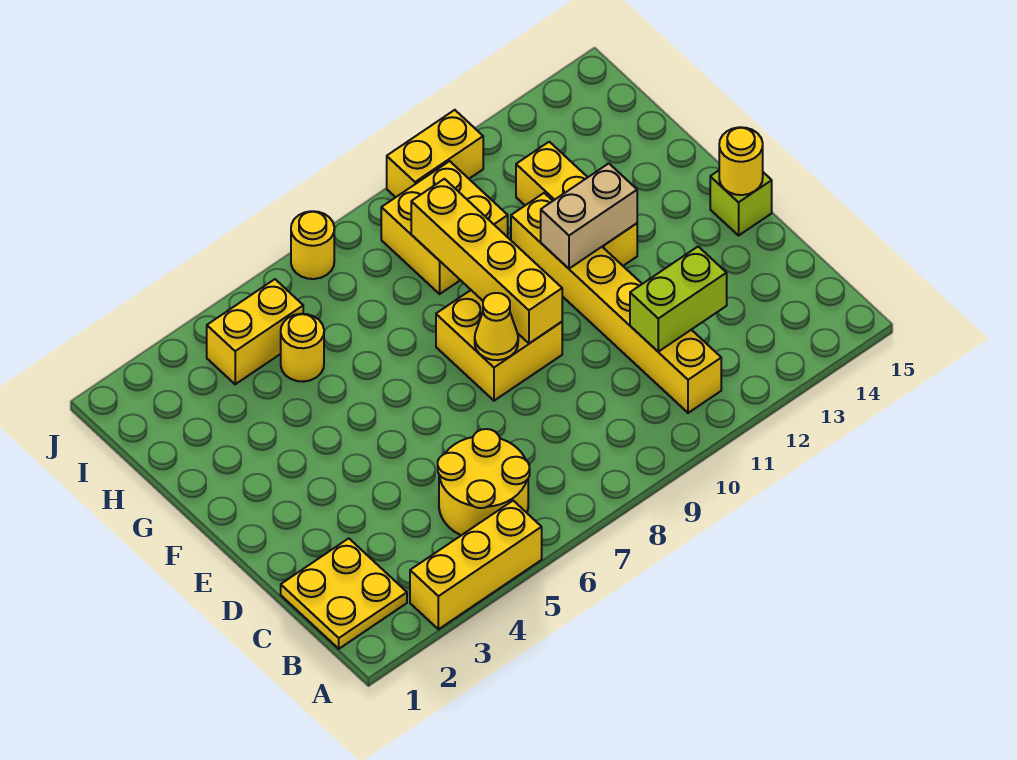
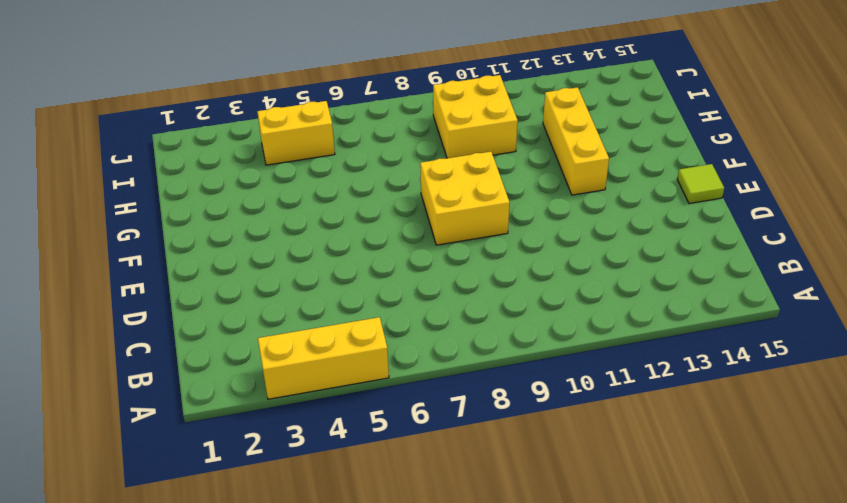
lime tile E15 level 1 -> lime brick E15 level 1
none -> yellow plate B1:C2 level 1
none -> yellow round brick B5:C6 level 1
none -> yellow brick B11:G11 level 1

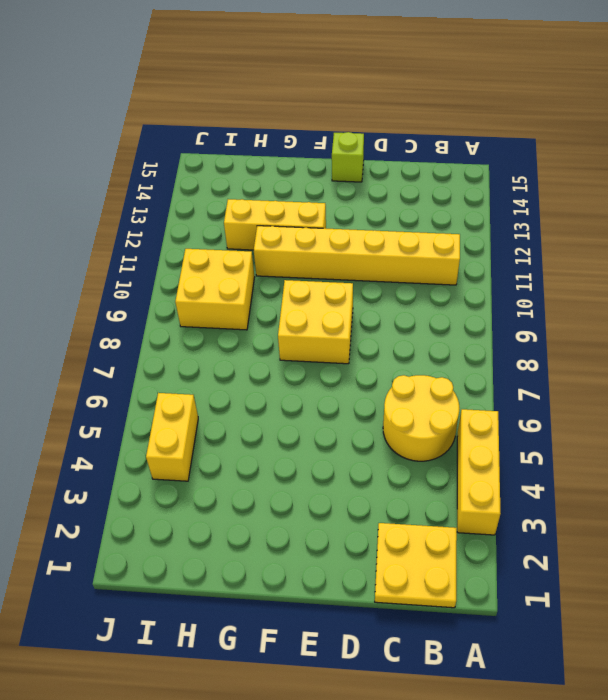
none -> yellow round brick H5 level 1
none -> yellow round brick J7 level 1
none -> yellow brick J10:J11 level 1

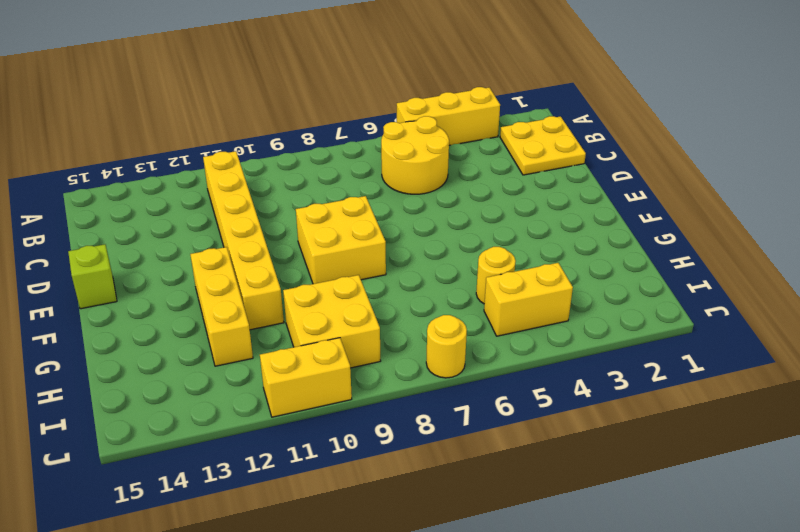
none -> lime brick C11:C12 level 2
none -> yellow cone E8 level 2
none -> yellow brick E9:H9 level 2

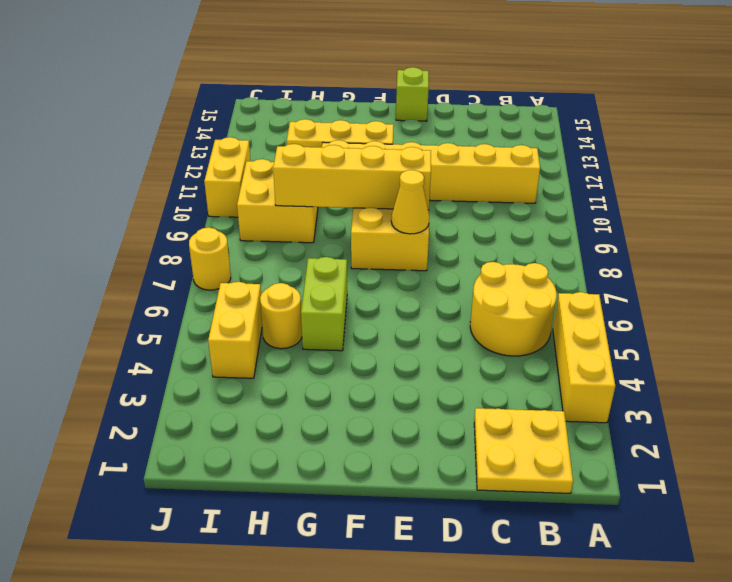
lime brick G5:G6 level 1 -> lime brick C11:C12 level 2
none -> yellow round brick E15 level 2
none -> tan brick F11:F12 level 2

